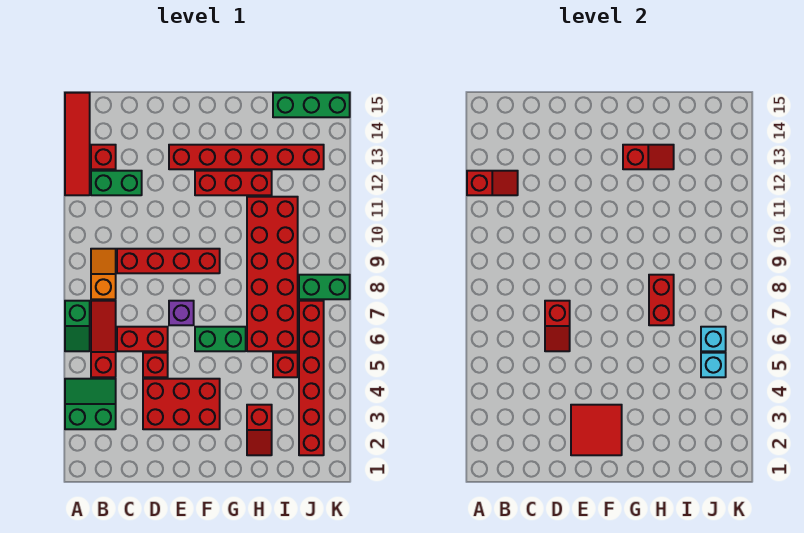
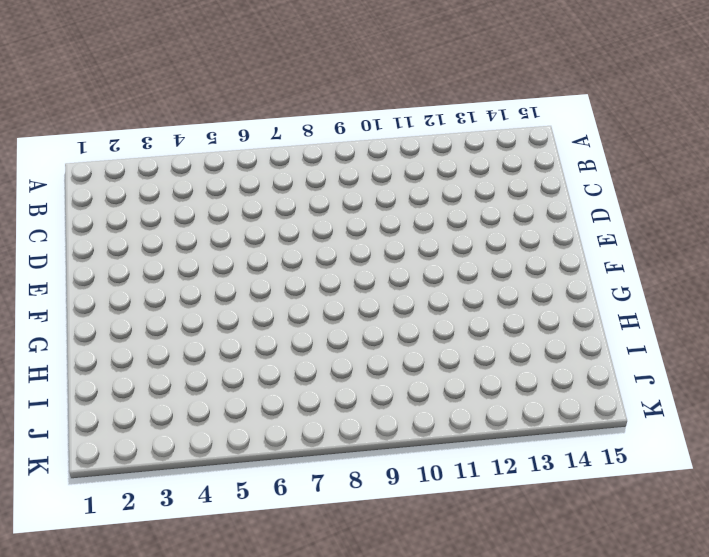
none -> green slope A3:B4 level 1 top 3
none -> green slope A6:A7 level 1 top 7
none -> red tile A12:A15 level 1

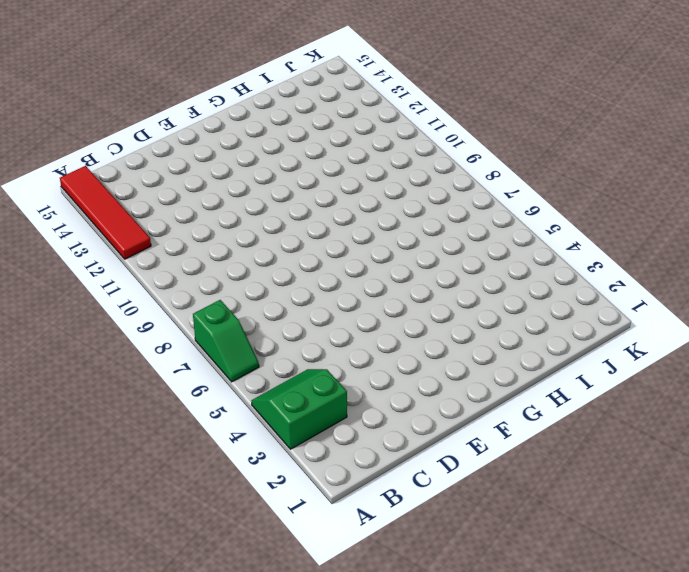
none -> red slope B5:B7 level 1 top 5
none -> orange slope B8:B9 level 1 top 8
none -> green brick B12:C12 level 1

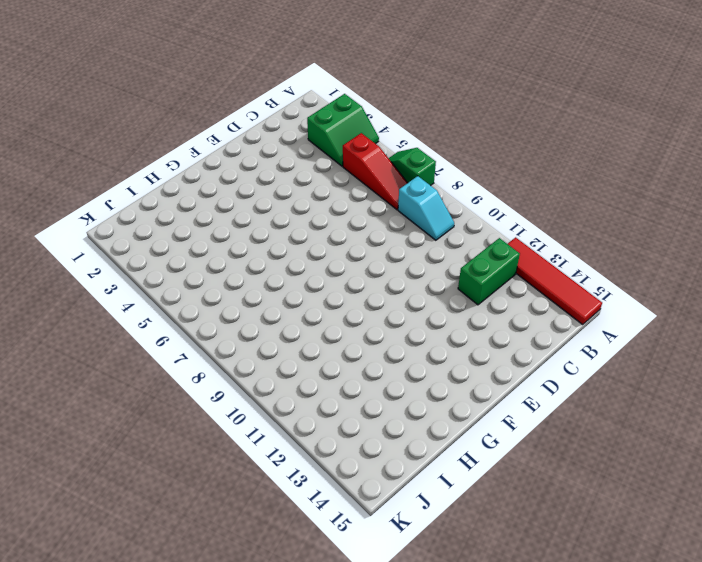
cyan slope B8:B9 level 1 top 8 -> orange slope B8:B9 level 1 top 8
none -> red brick B13 level 1
none -> red brick C6:D6 level 1
none -> red brick C9:F9 level 1

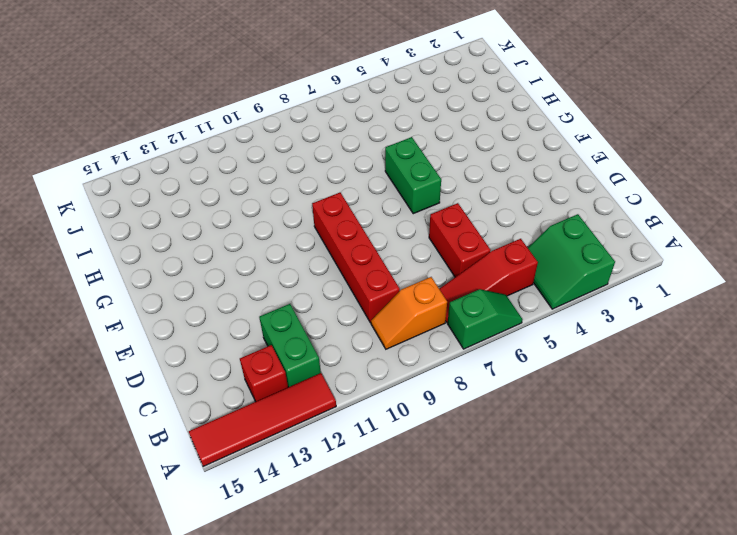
none -> red brick D3:F4 level 1
none -> red brick D5 level 1
none -> purple brick E7 level 1

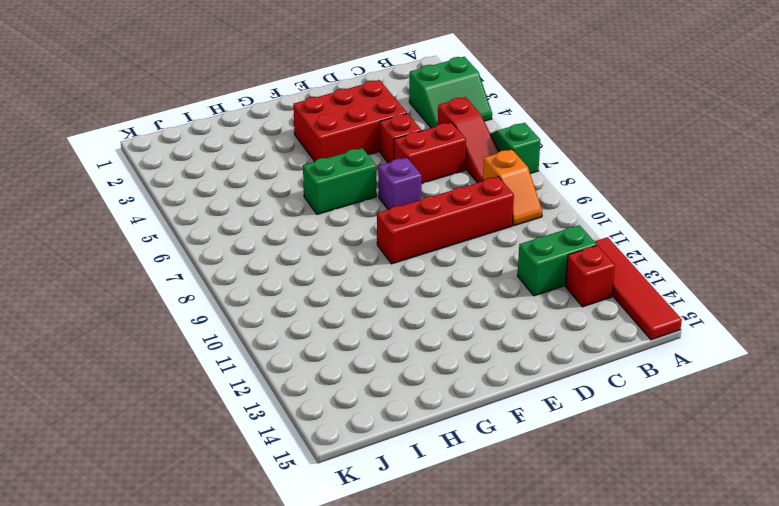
none -> red brick E13:J13 level 1
none -> red brick F12:H12 level 1
none -> red slope H2:H3 level 1 top 3

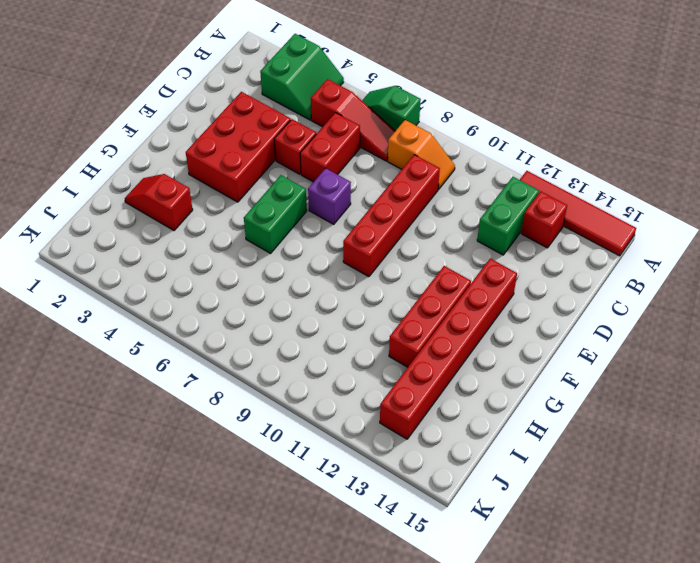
none -> red brick H6:I11 level 1
none -> red brick I5 level 1
none -> green brick I15:K15 level 1

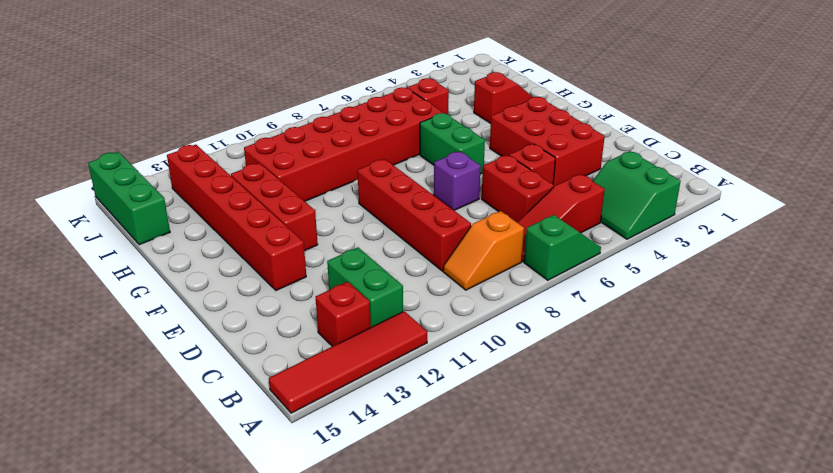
none -> red brick J2:J7 level 1
none -> green brick J8:K8 level 1
none -> red slope A12:B12 level 2 top A

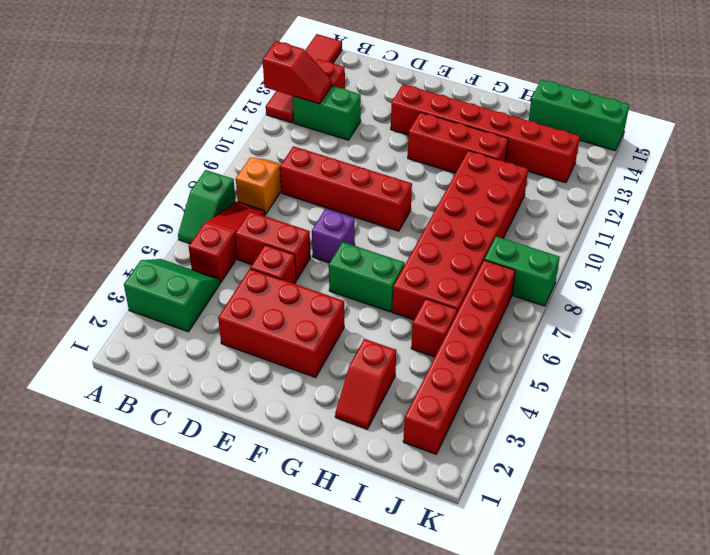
none -> red slope D6:D7 level 2 top 7
none -> red tile E2:F3 level 2
none -> red slope G13:H13 level 2 top G

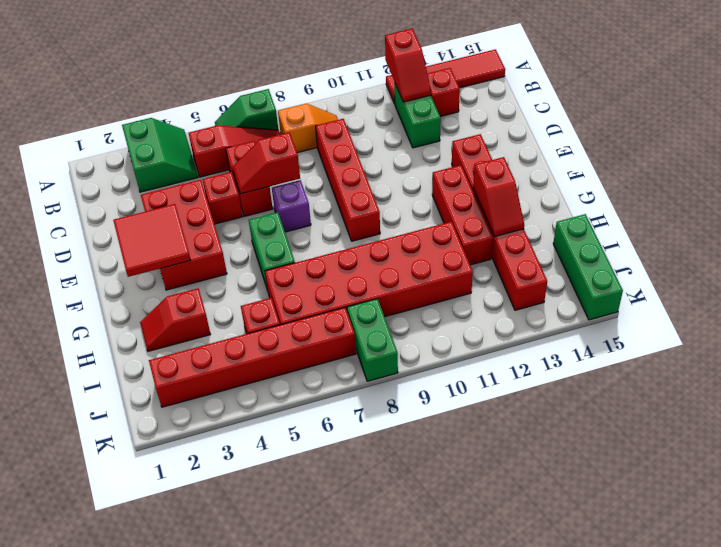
none -> red brick H7:H8 level 2
none -> cyan brick J5 level 2
none -> cyan brick J6 level 2

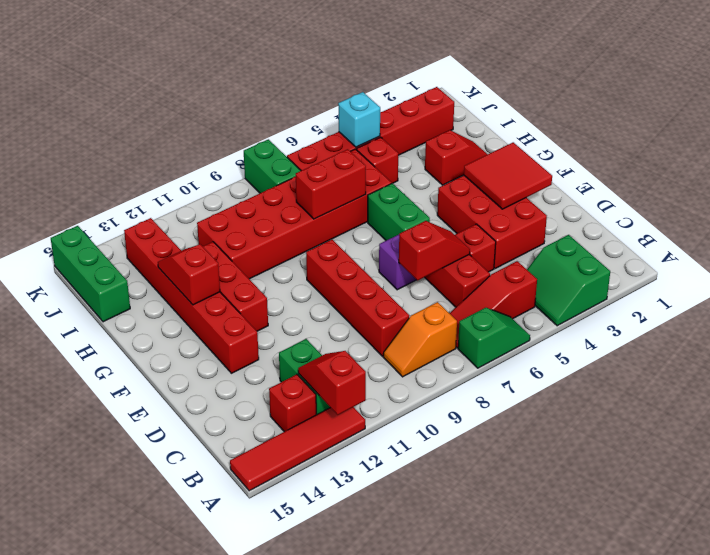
none -> cyan brick J6 level 2

